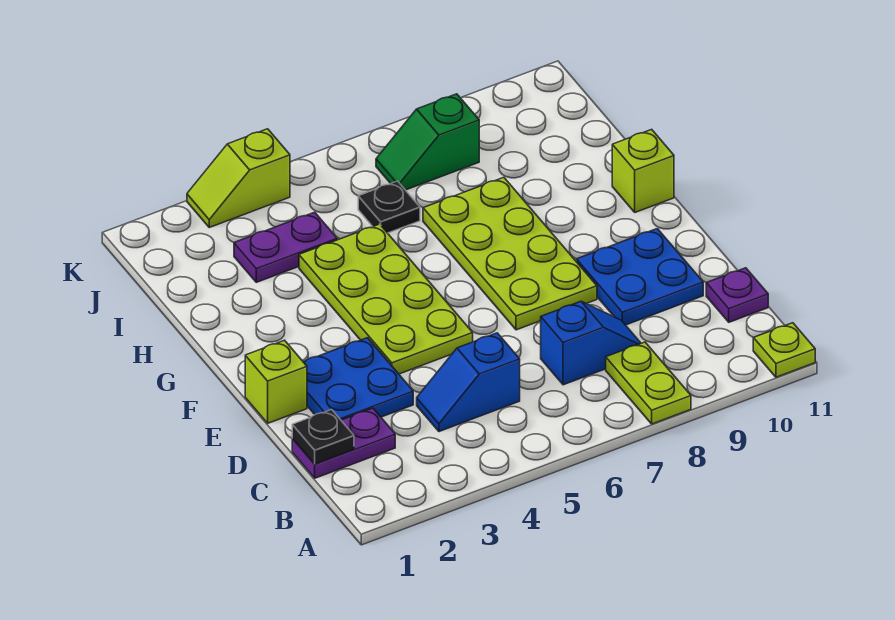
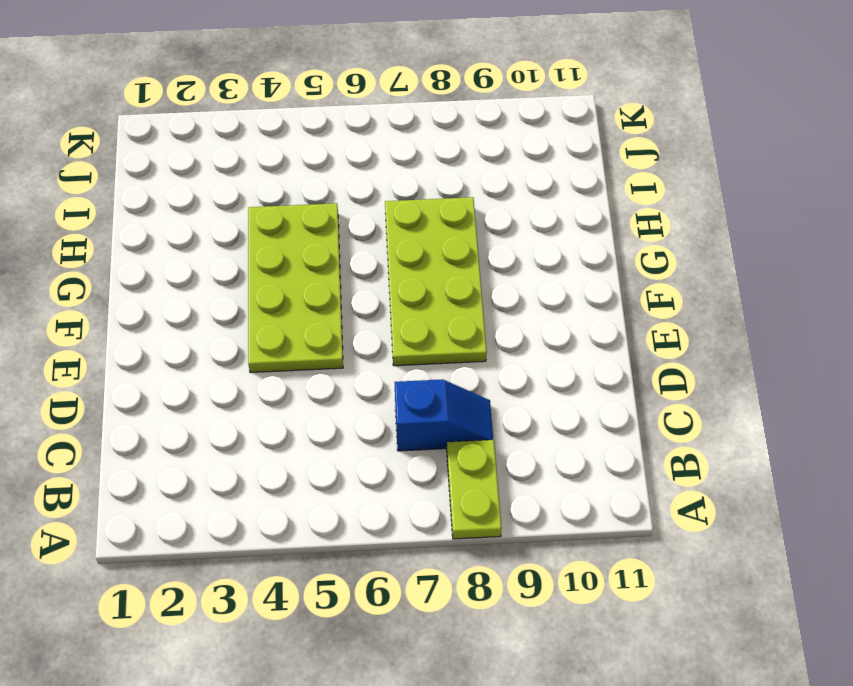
none -> lime plate A11 level 1
none -> purple plate C1:C2 level 1
none -> blue slope C4:C5 level 1 top 5

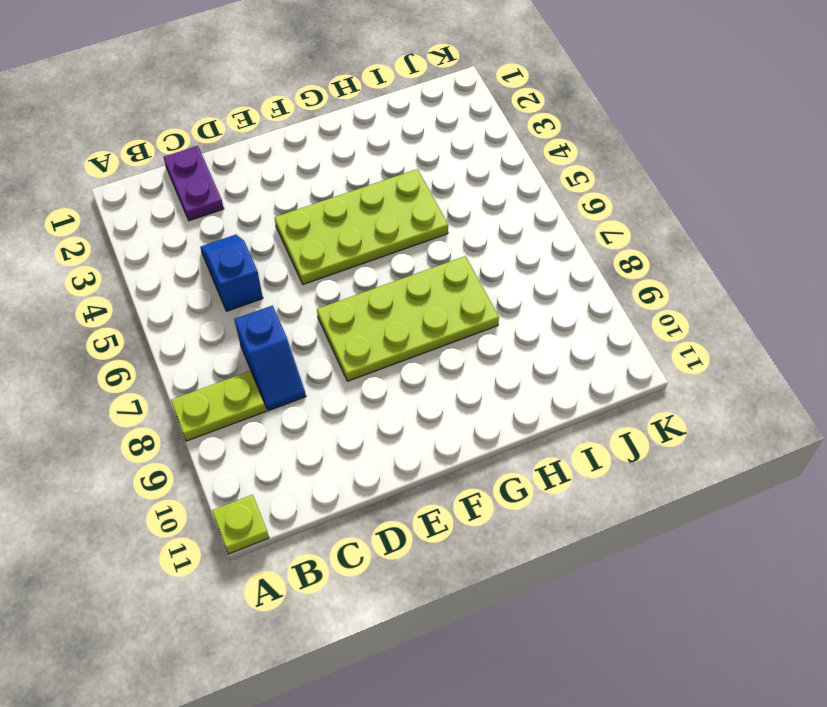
none -> purple plate C11 level 1
none -> blue plate D2:E3 level 1
none -> blue plate D9:E10 level 1

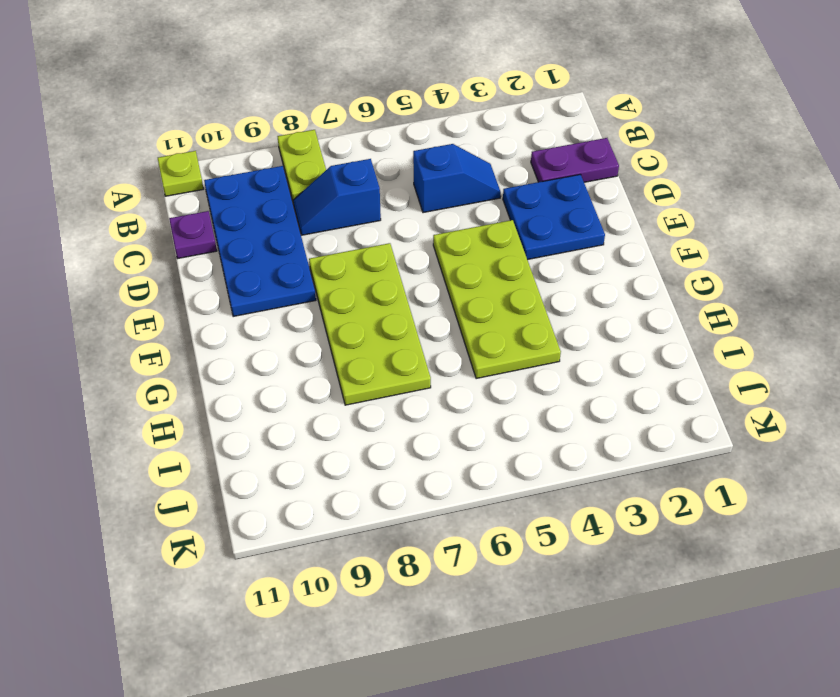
blue plate B9:E10 level 1 -> blue plate D9:E10 level 1
none -> lime brick E1 level 1
none -> lime brick G11 level 1
none -> purple plate I3:I4 level 1

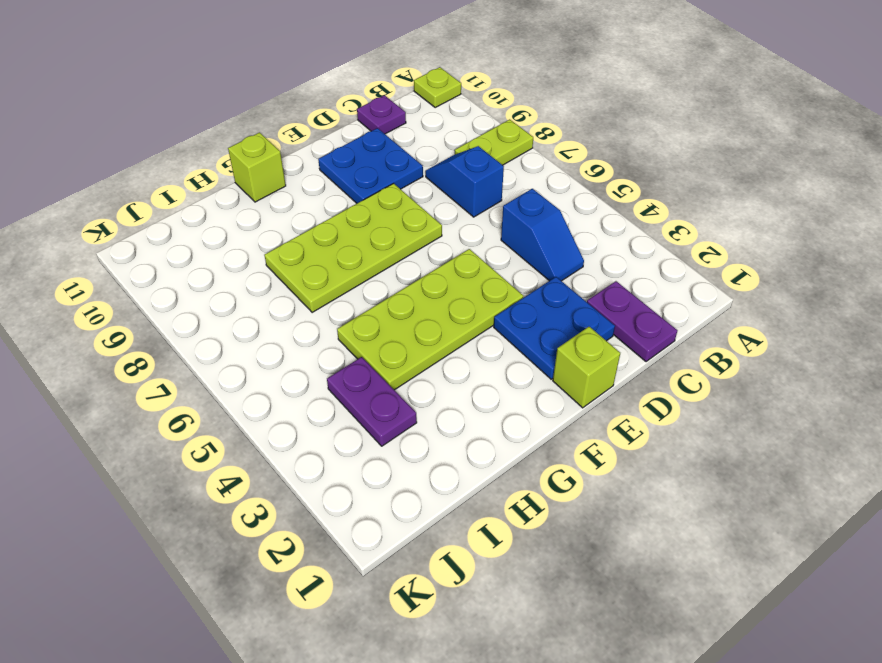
none -> black plate I6 level 1
none -> green slope J7:J8 level 1 top 8
none -> lime slope K3:K4 level 1 top 4

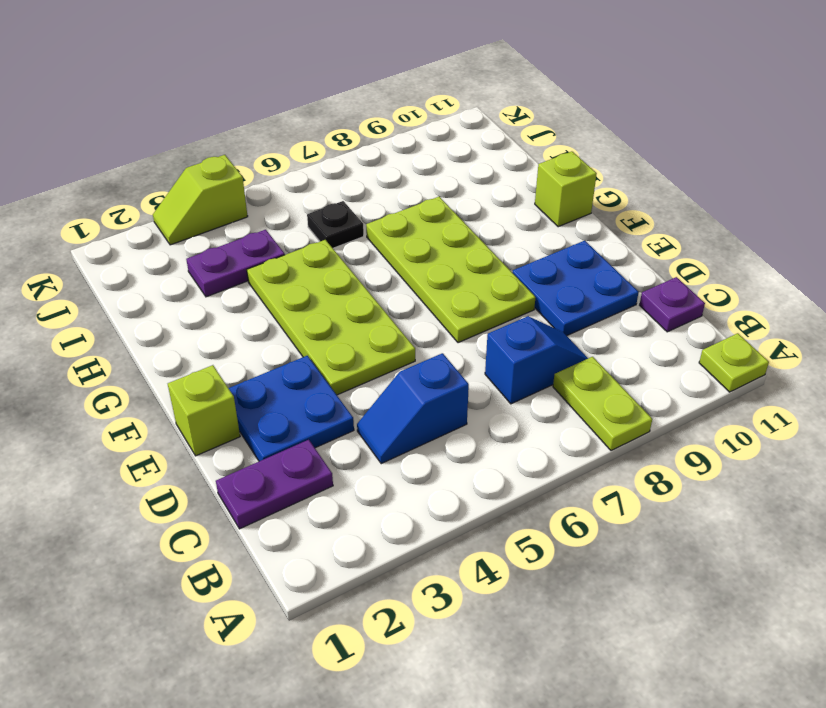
none -> green slope J7:J8 level 1 top 8
none -> black plate C1 level 2

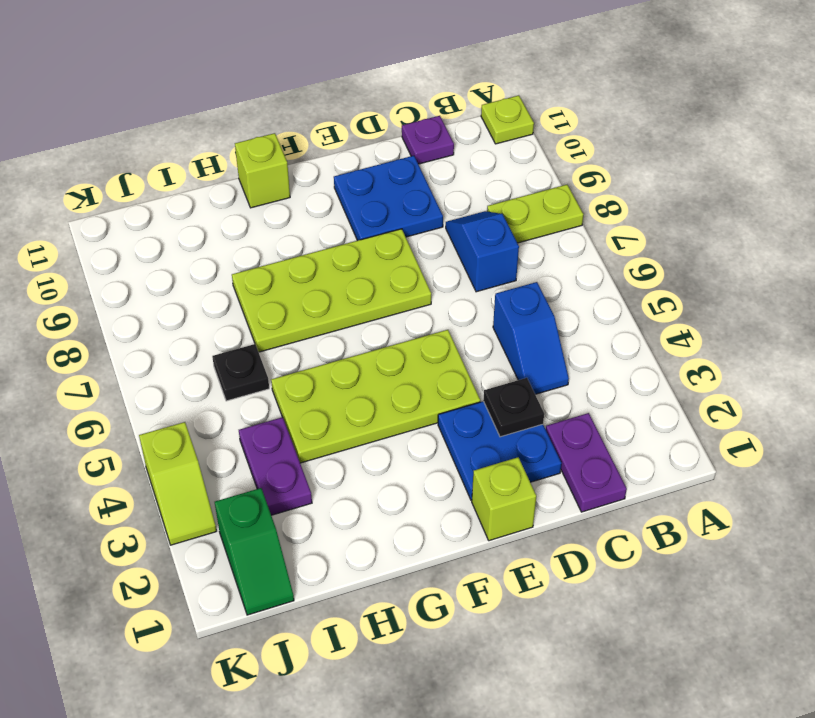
black plate D3 level 2 -> black plate C1 level 2
green slope J1:J2 level 1 top 2 -> green slope J7:J8 level 1 top 8

